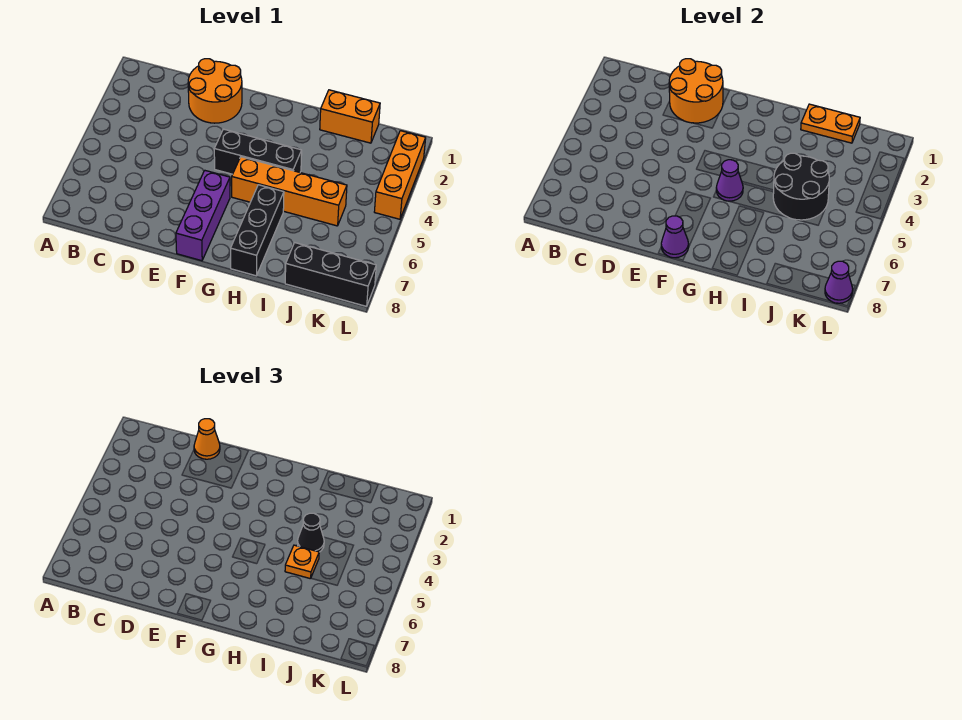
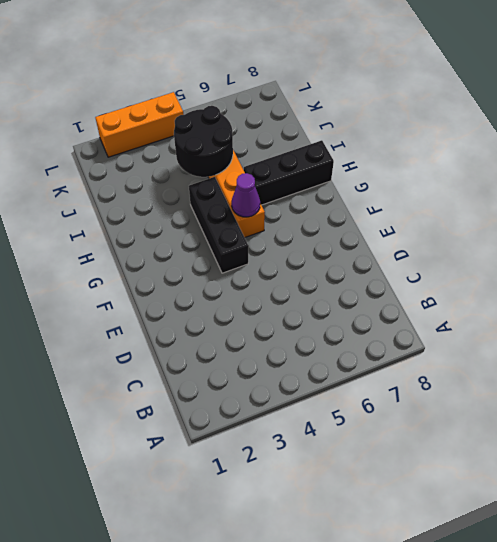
none -> orange round brick D1:E2 level 1
none -> purple brick F6:F8 level 1
none -> orange brick I1:J1 level 1

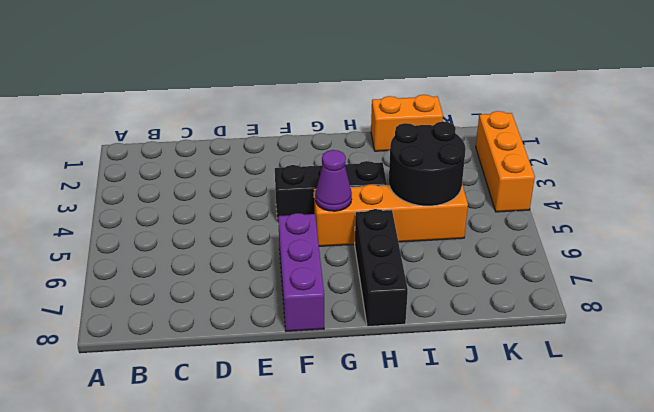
none -> orange round brick D1:E2 level 1
none -> black brick J8:L8 level 1
none -> orange round brick D1:E2 level 2

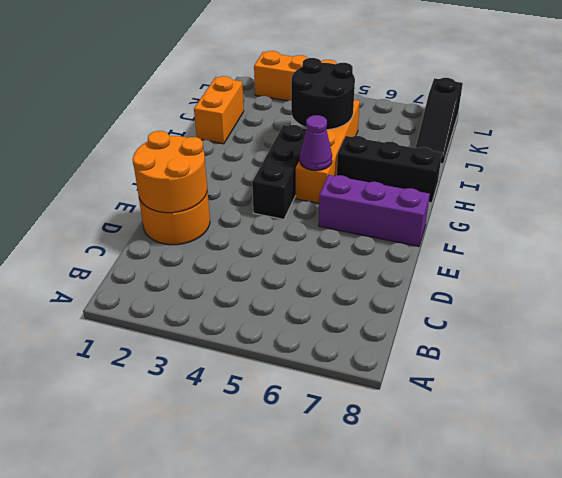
black slope J8:L8 level 1 top L -> black brick J8:L8 level 1
none -> purple cone F8 level 2
none -> orange plate I1:J1 level 2
none -> purple cone L8 level 2

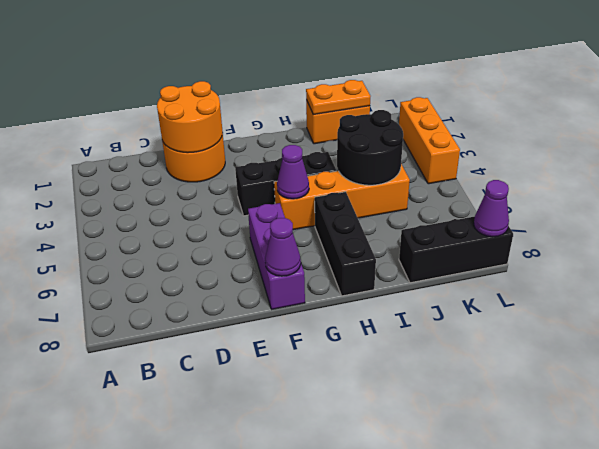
none -> orange cone D1 level 3
none -> black cone I4 level 3
none -> orange plate I5 level 3

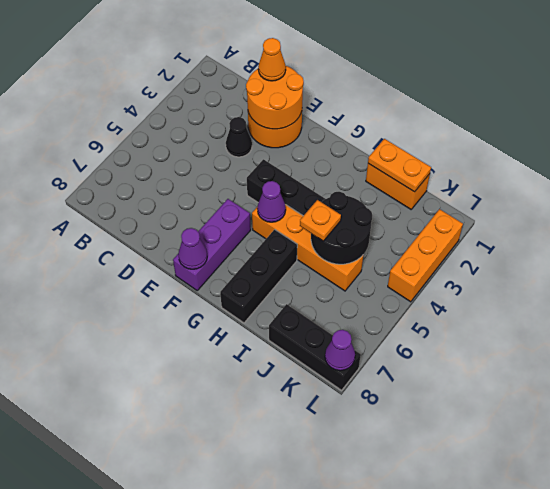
black cone D3 level 1 -> black cone I4 level 3

